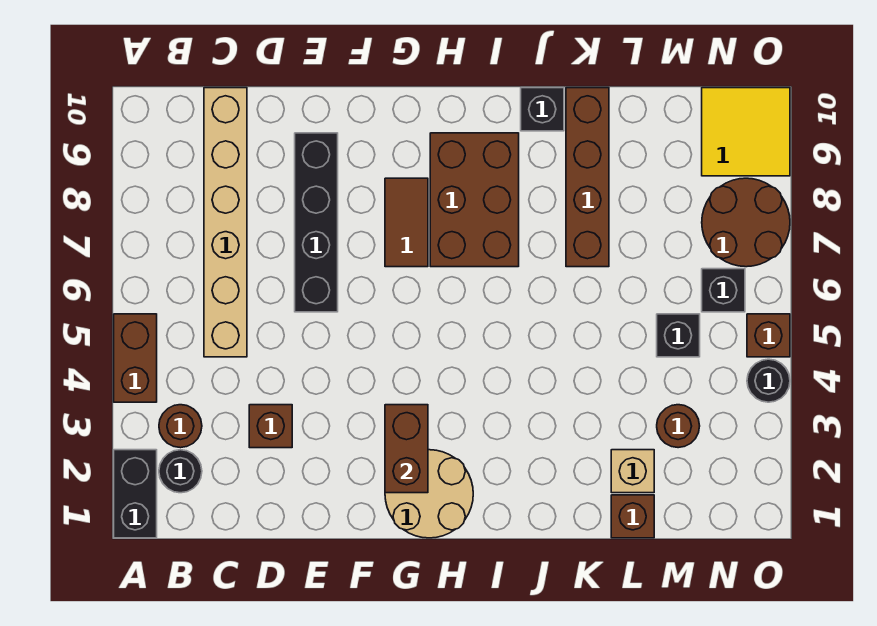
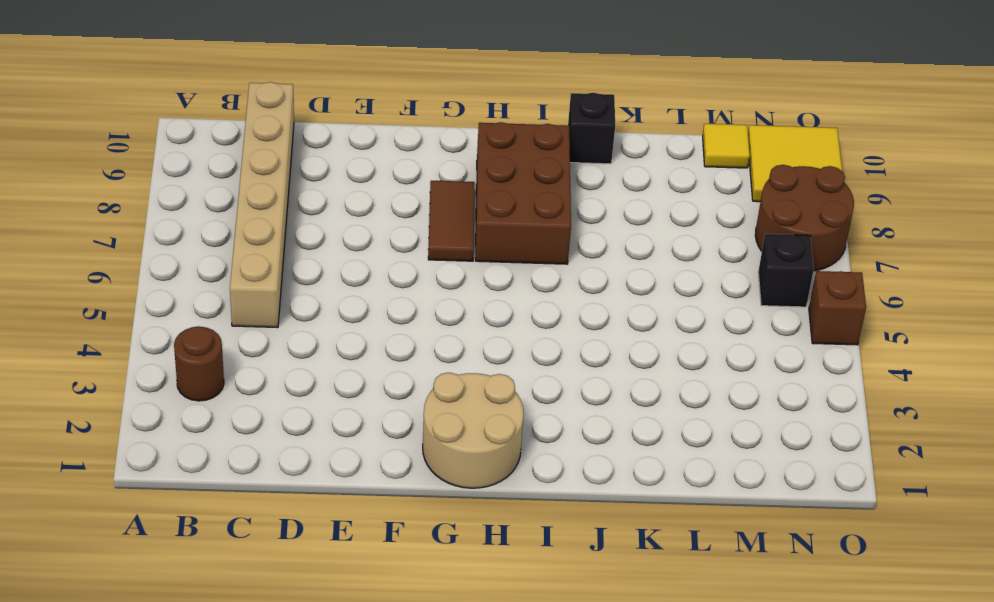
yellow tile M10 level 1 -> none
none -> black brick A1:A2 level 1
none -> brown brick A4:A5 level 1
none -> black round brick B2 level 1

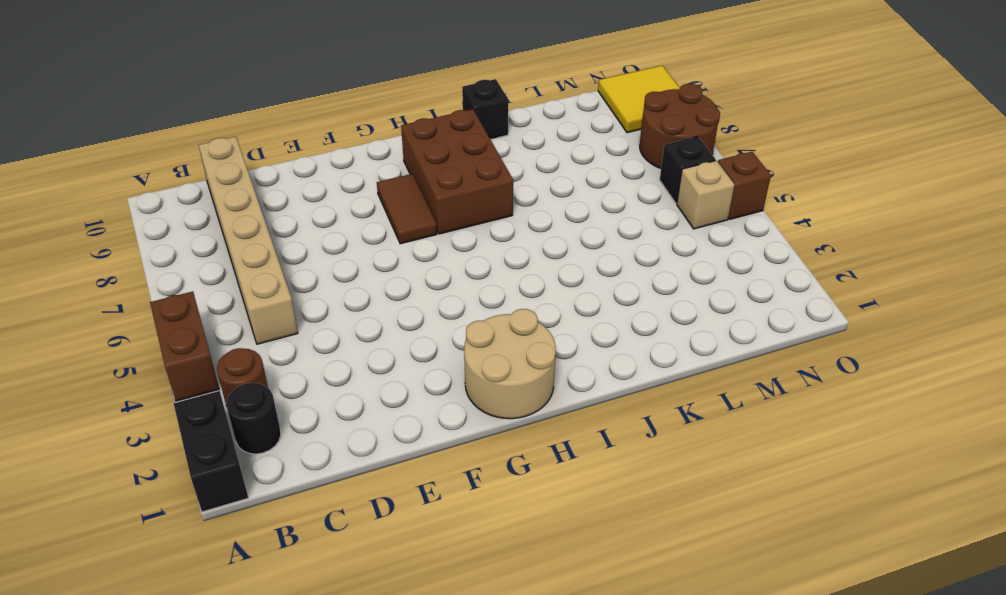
tan brick N5 level 1 -> tan brick L2 level 1
none -> brown brick D3 level 1
none -> black brick E6:E9 level 1
none -> brown brick K7:K10 level 1

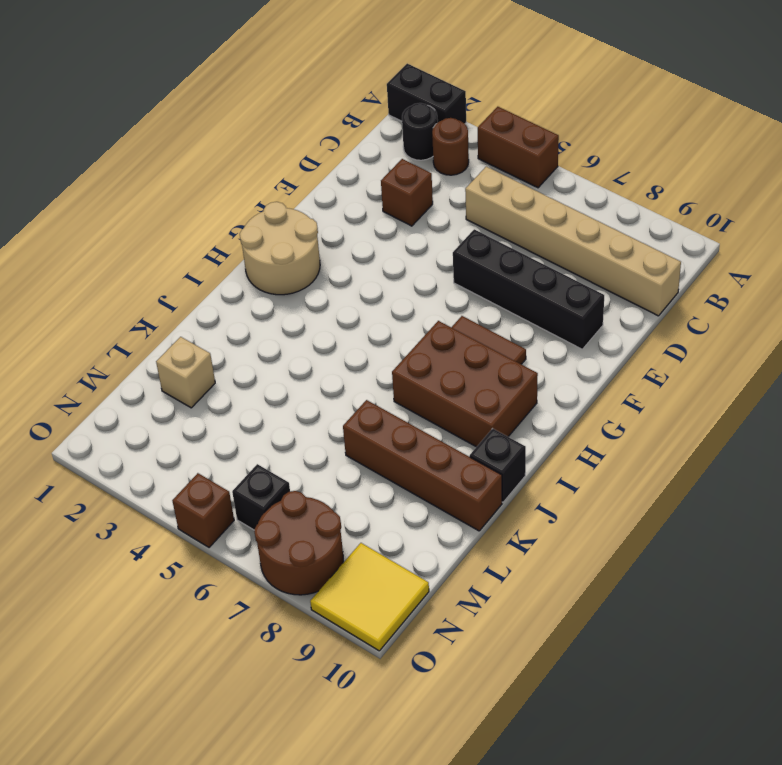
none -> brown brick L1 level 1
none -> brown round brick M3 level 1
none -> black brick M5 level 1

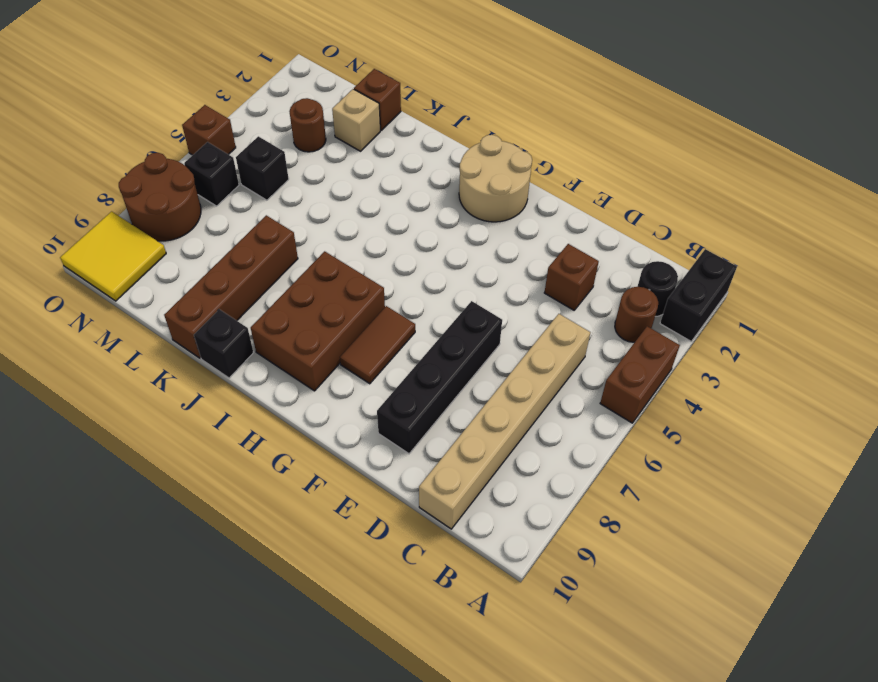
none -> black round brick O4 level 1
none -> brown brick G2:G3 level 2

